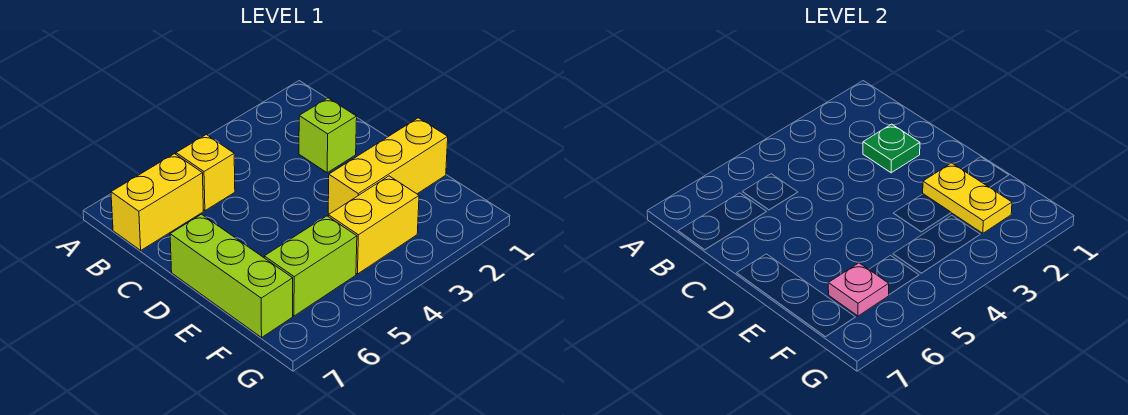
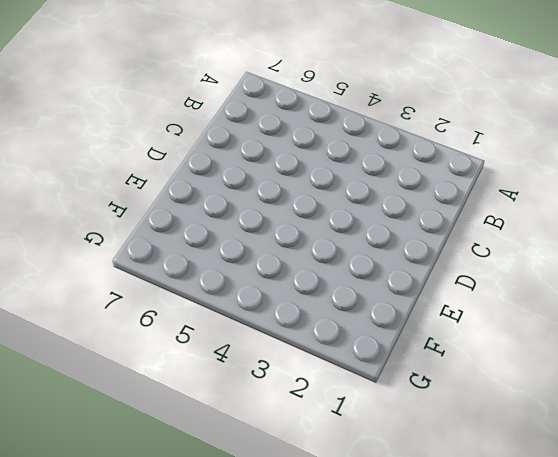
none -> yellow brick B5 level 1
none -> yellow brick B6:B7 level 1

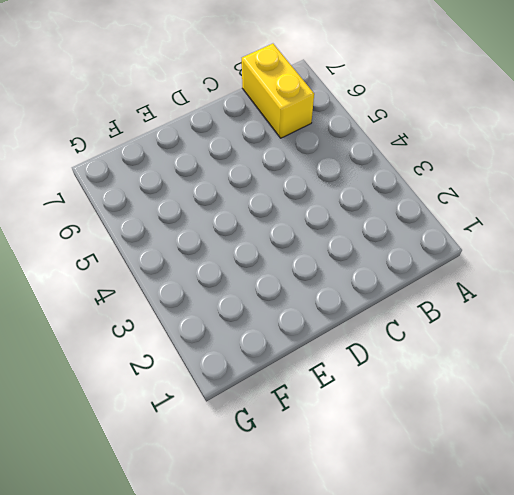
none -> yellow brick B5 level 1
none -> lime brick C2 level 1

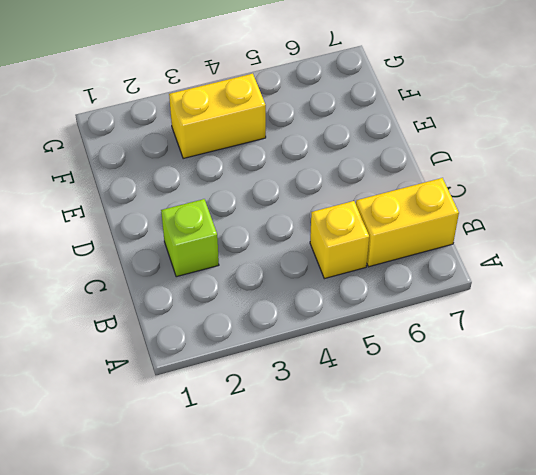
none -> lime brick D7:F7 level 1
none -> yellow brick E1:E3 level 1

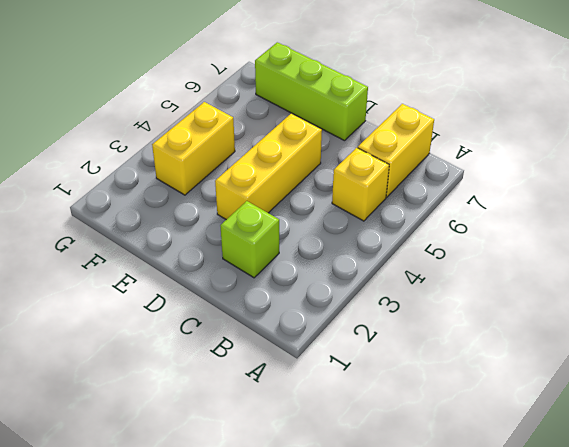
yellow brick D3:D5 level 1 -> yellow brick E1:E3 level 1
none -> lime brick F5:F6 level 1
none -> green plate C2 level 2

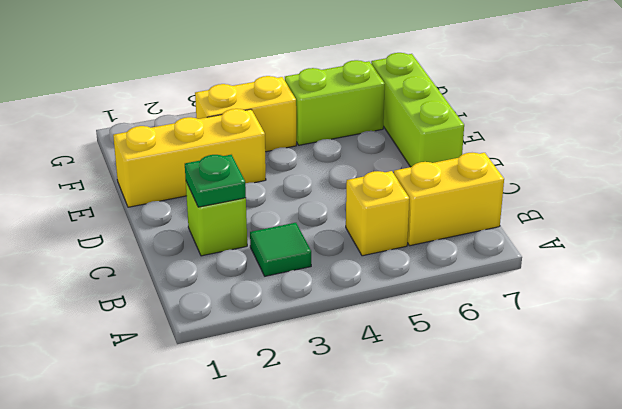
green tile B3 level 1 -> none
none -> yellow plate E2:F2 level 2
none -> pink plate F6 level 2

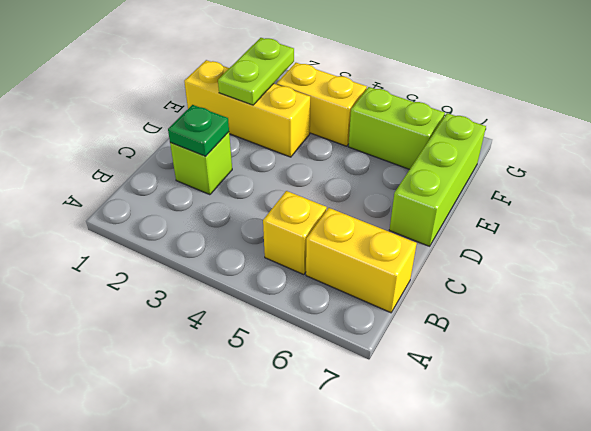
lime plate E2:F2 level 2 -> yellow plate E2:F2 level 2
none -> pink plate F6 level 2

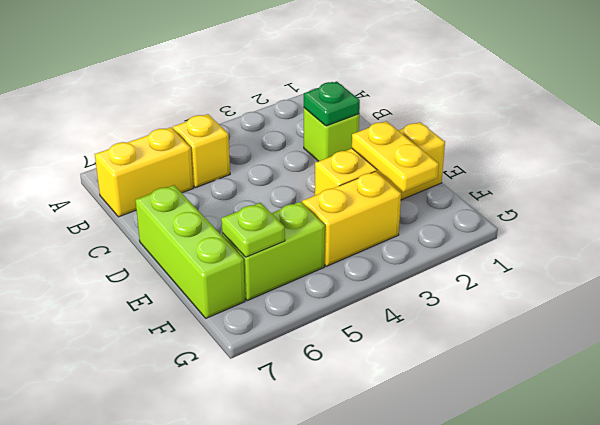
lime plate F6 level 2 -> pink plate F6 level 2

